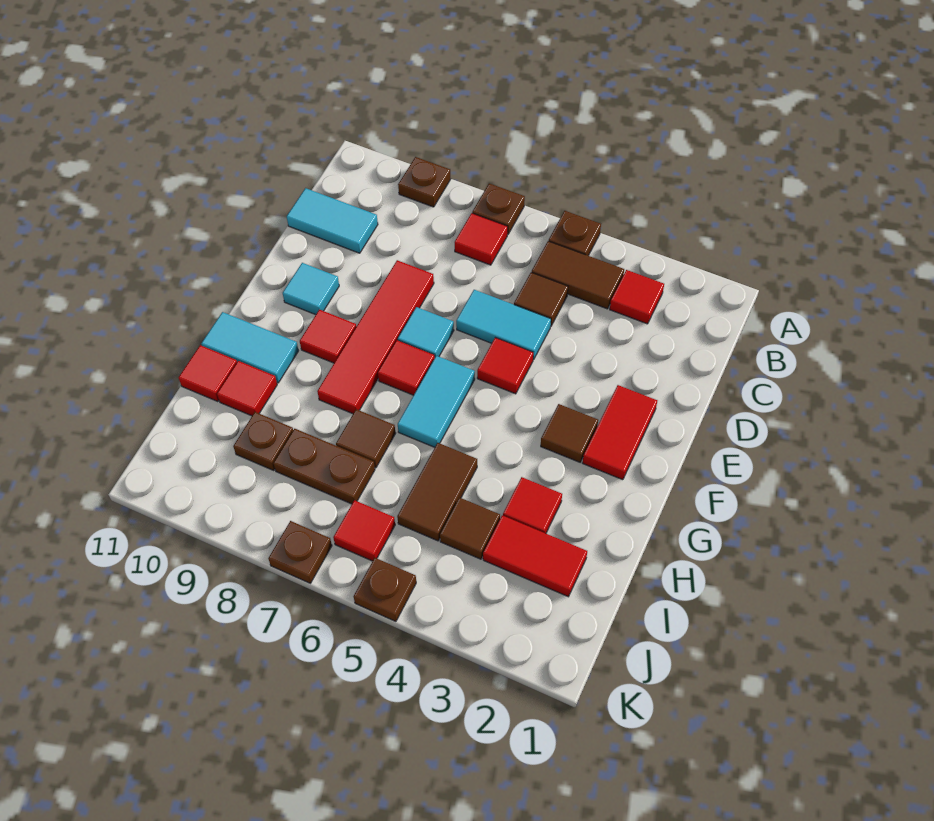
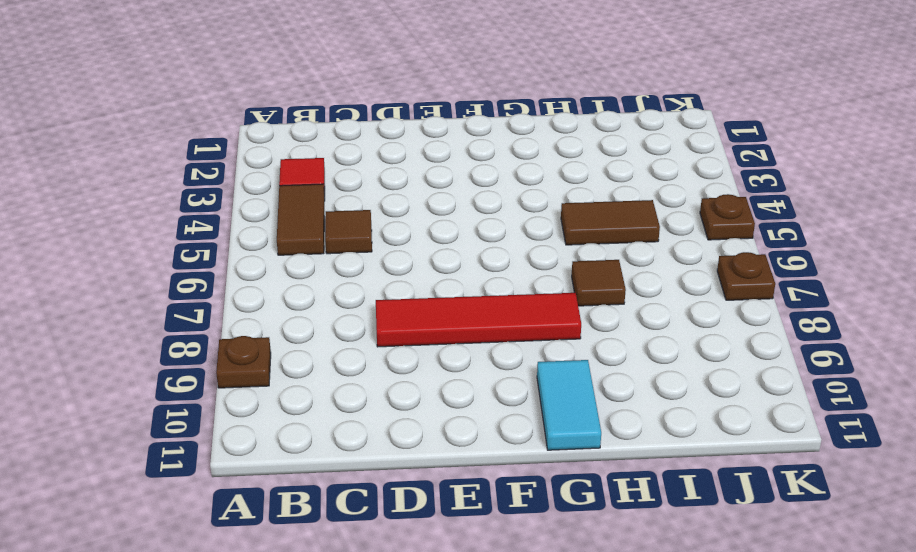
none -> brown plate A5 level 1
none -> brown plate A7 level 1
none -> red tile B7 level 1
none -> cyan tile C10:C11 level 1

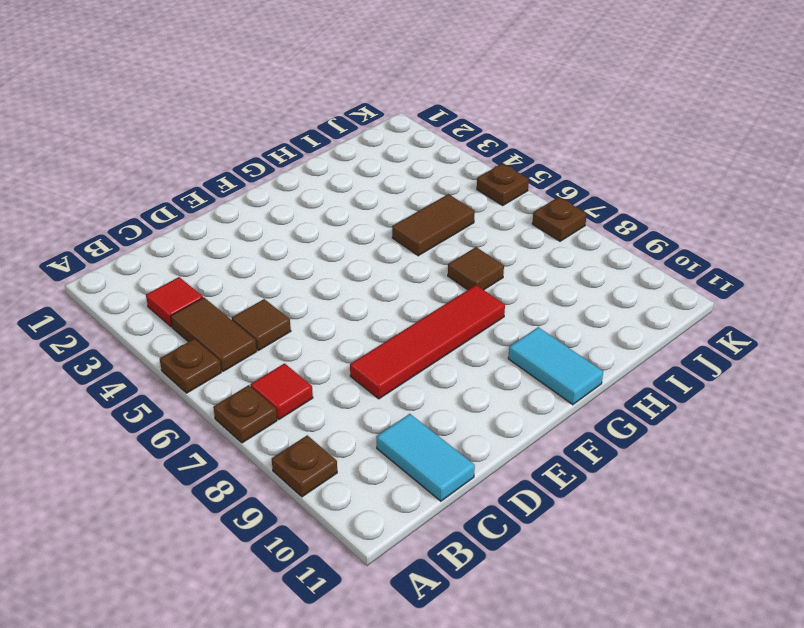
none -> cyan tile D5:D6 level 1
none -> red tile E2:F2 level 1
none -> red tile E5 level 1
none -> cyan tile E7 level 1

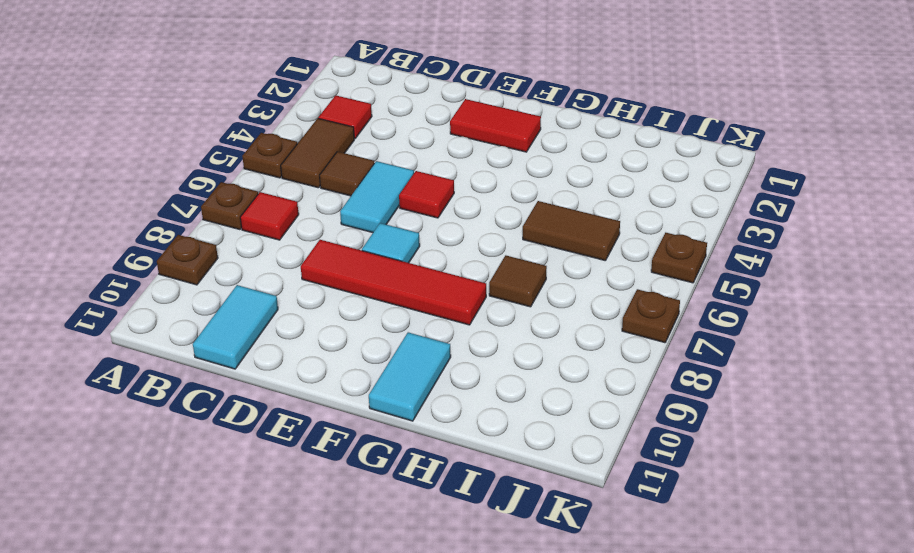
none -> cyan tile E10 level 1
none -> brown tile F3 level 1
none -> cyan tile F6:G6 level 1
none -> red tile F7 level 1

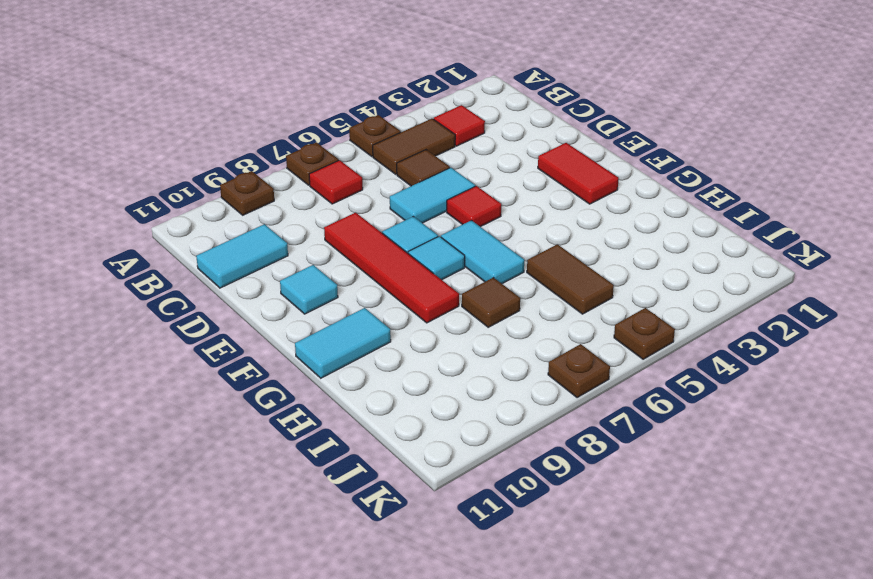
cyan tile F7 level 1 -> red tile F7 level 1
none -> brown tile F3 level 1
none -> red tile F9 level 1
none -> red tile H3 level 1
none -> red tile H10 level 1

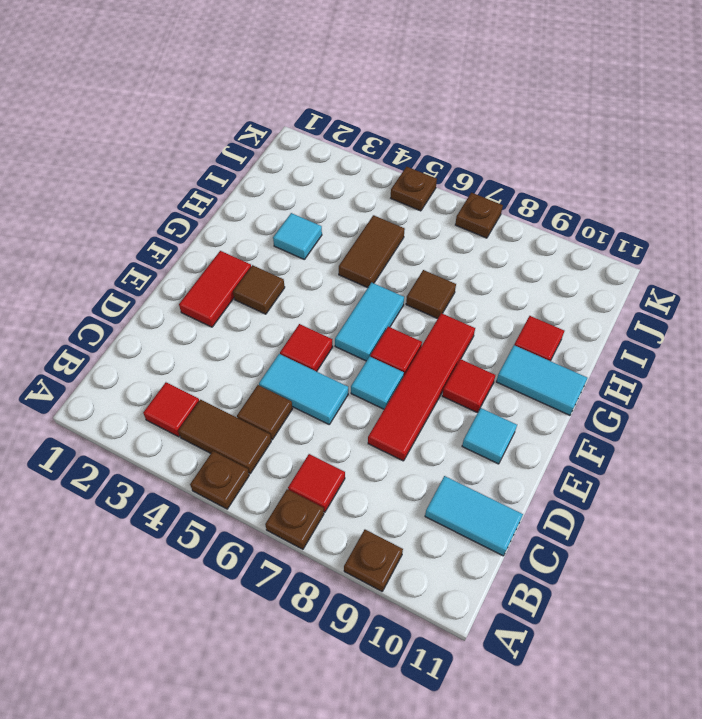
cyan tile H3 level 1 -> red tile H3 level 1
none -> red tile H11 level 1
none -> red tile I2:I3 level 1
none -> brown tile I4 level 1
none -> brown plate I7:I8 level 1

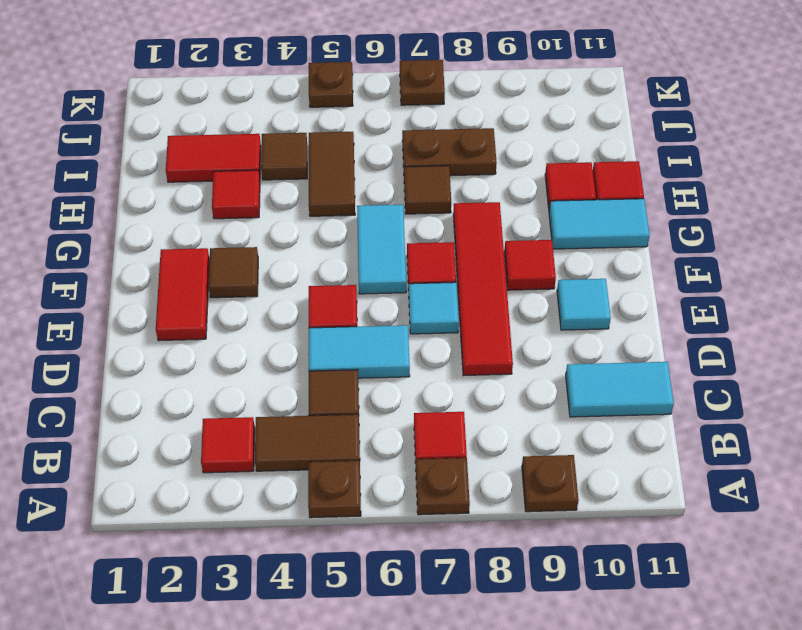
none -> brown plate I9 level 1
none -> red tile J6 level 1

